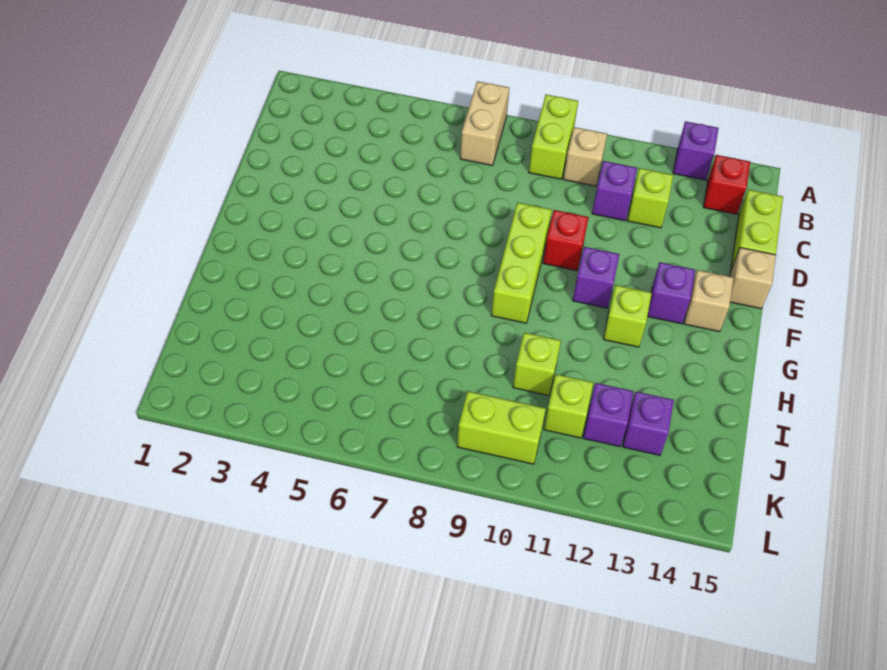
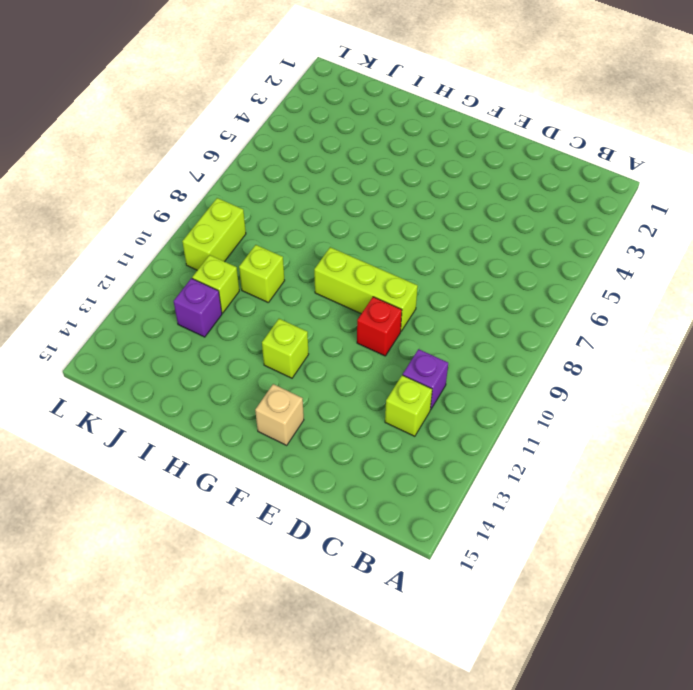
none -> tan brick A7:B7 level 1
none -> lime brick A9:B9 level 1
none -> purple brick A13 level 1

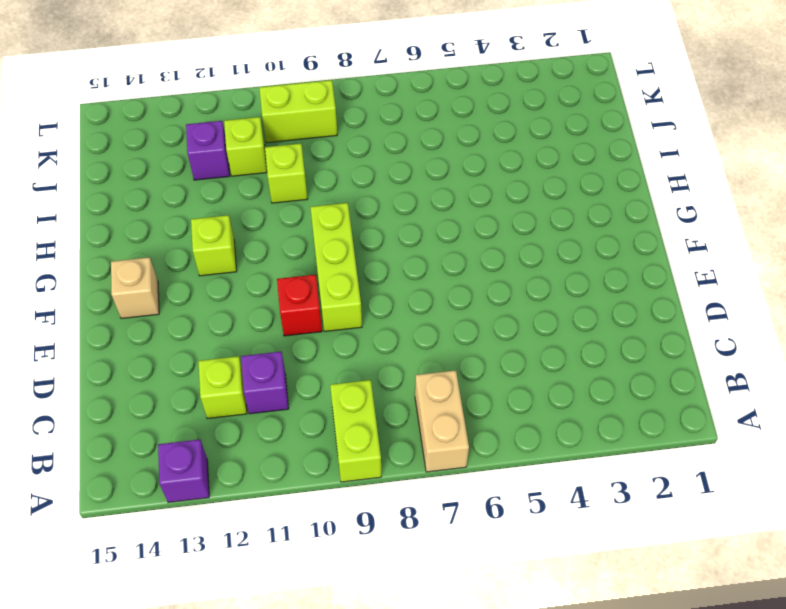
none -> tan brick B10 level 1
none -> red brick B14 level 1
none -> lime brick C15:D15 level 1

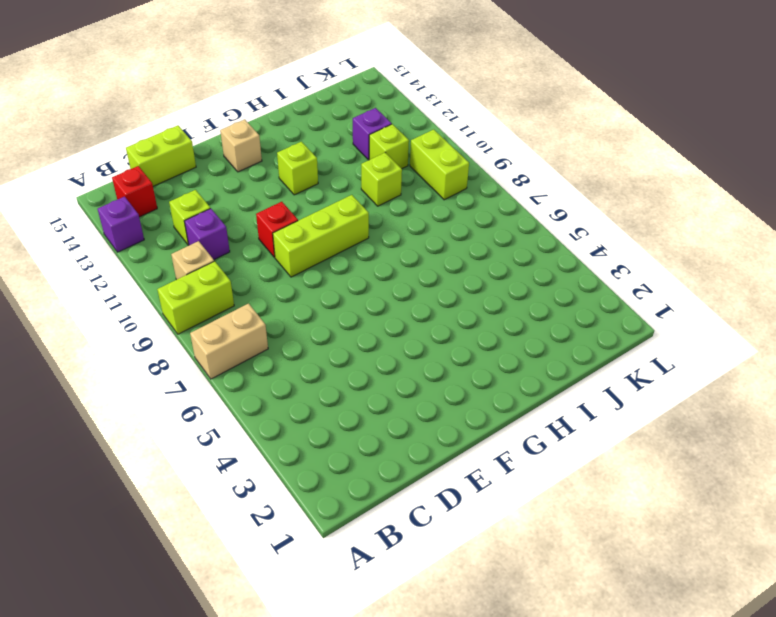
none -> tan brick E15 level 1
none -> purple brick F11 level 1
none -> purple brick F13 level 1

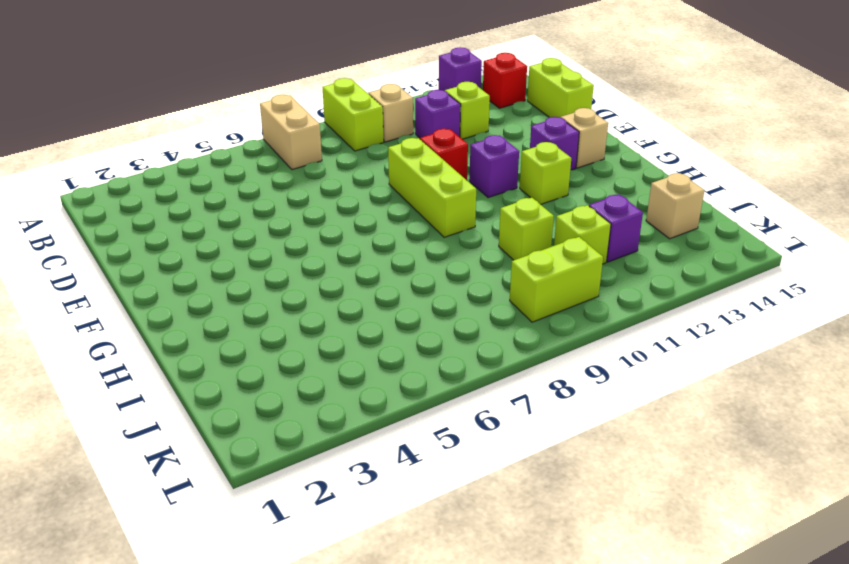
tan brick J14 level 1 -> tan brick E15 level 1
none -> purple brick J13 level 1

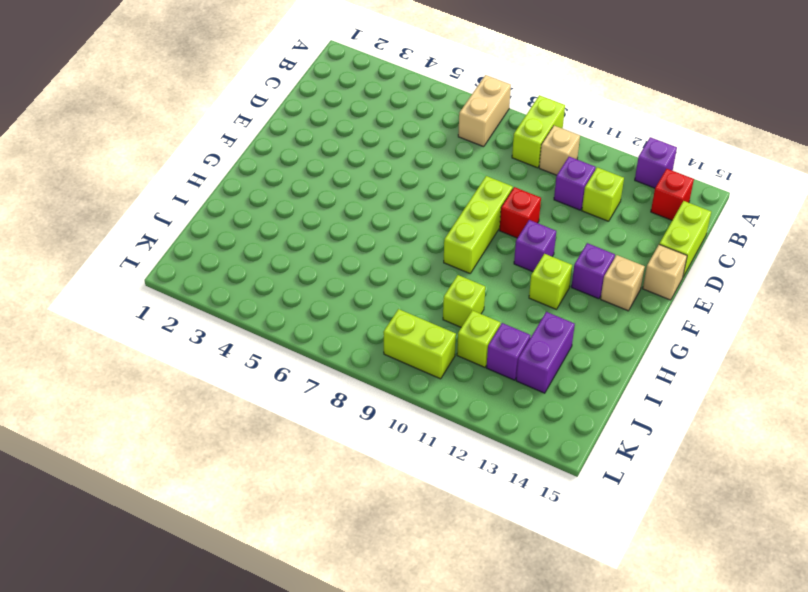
purple brick I13:J13 level 1 -> purple brick J13 level 1

